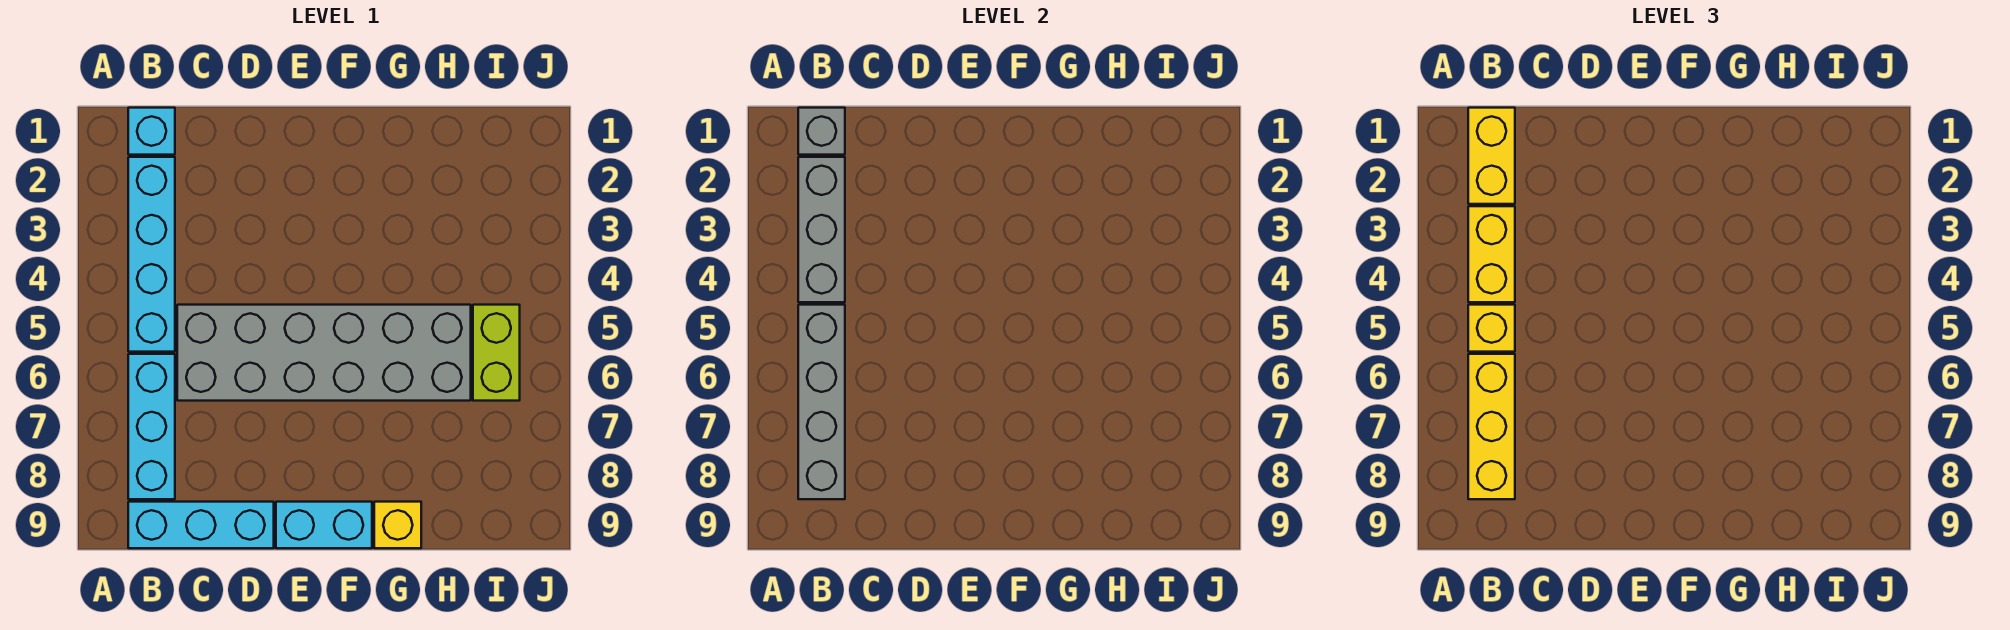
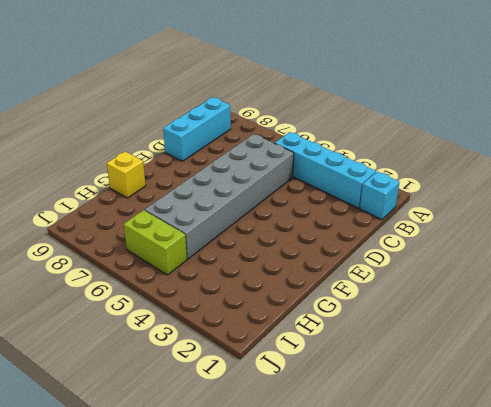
none -> cyan brick B6:B8 level 1
none -> cyan brick E9:F9 level 1
none -> grey brick B1 level 2

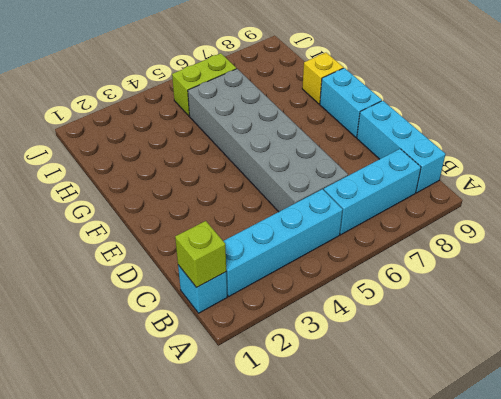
lime brick B1 level 2 -> grey brick B1 level 2
none -> grey brick B2:B4 level 2
none -> grey brick B5:B8 level 2
none -> yellow brick B1:B2 level 3

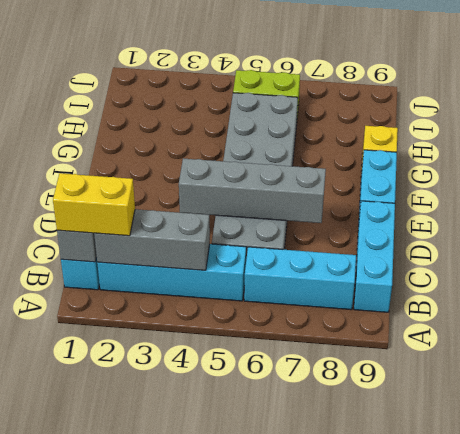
grey brick D4:D7 level 2 -> grey brick B5:B8 level 2
none -> yellow brick B3:B4 level 3
none -> yellow brick B5 level 3
none -> yellow brick B6:B8 level 3

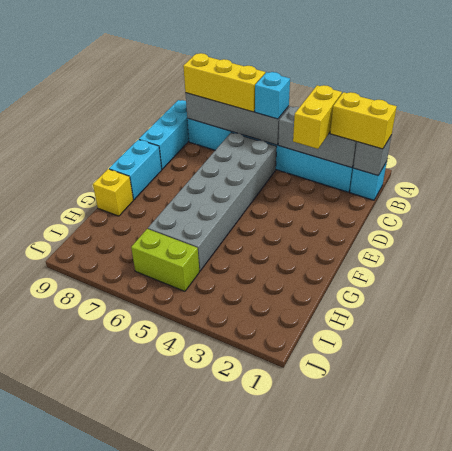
yellow brick B3:C3 level 3 -> yellow brick B3:B4 level 3
cyan brick B5 level 3 -> yellow brick B5 level 3

